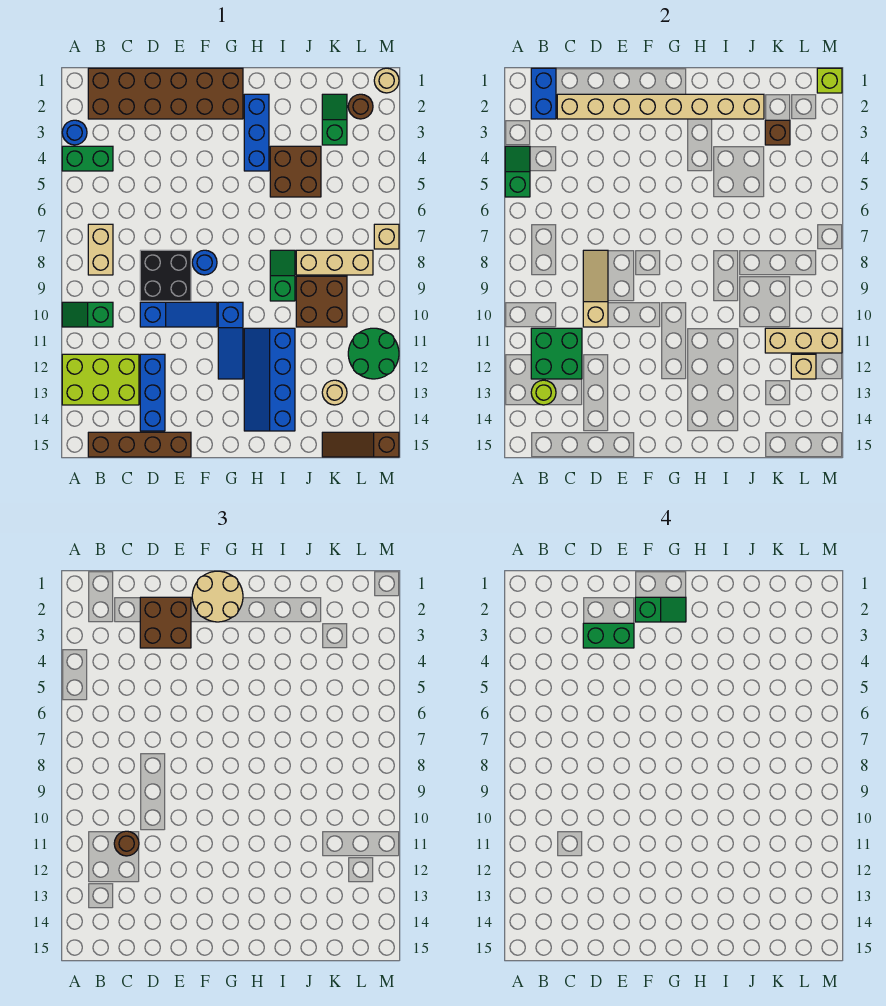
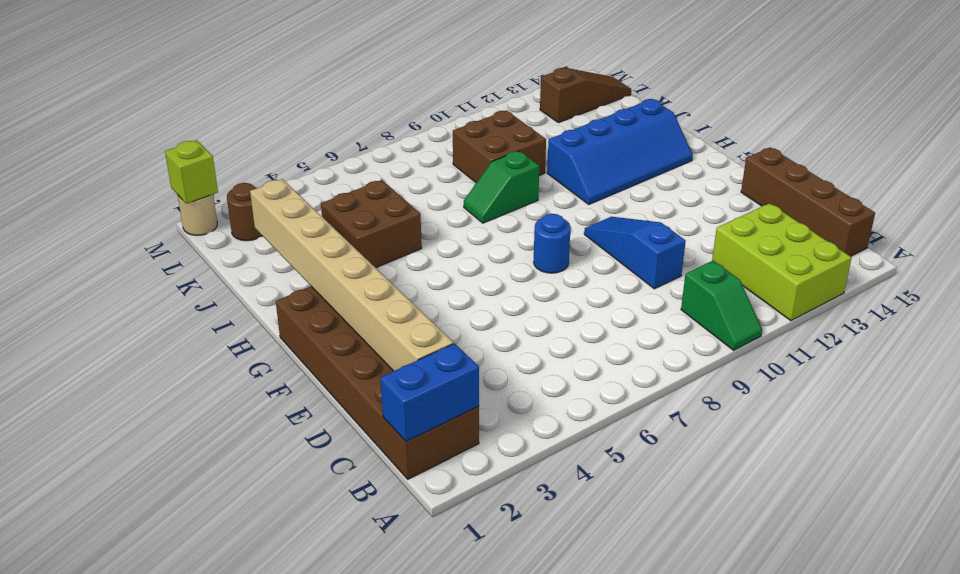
brown slope L13:L15 level 1 top 13 -> brown slope K15:M15 level 1 top M
none -> blue round brick A3 level 1
none -> green brick A4:B4 level 1
none -> tan brick B7:B8 level 1
none -> black brick D8:E9 level 1

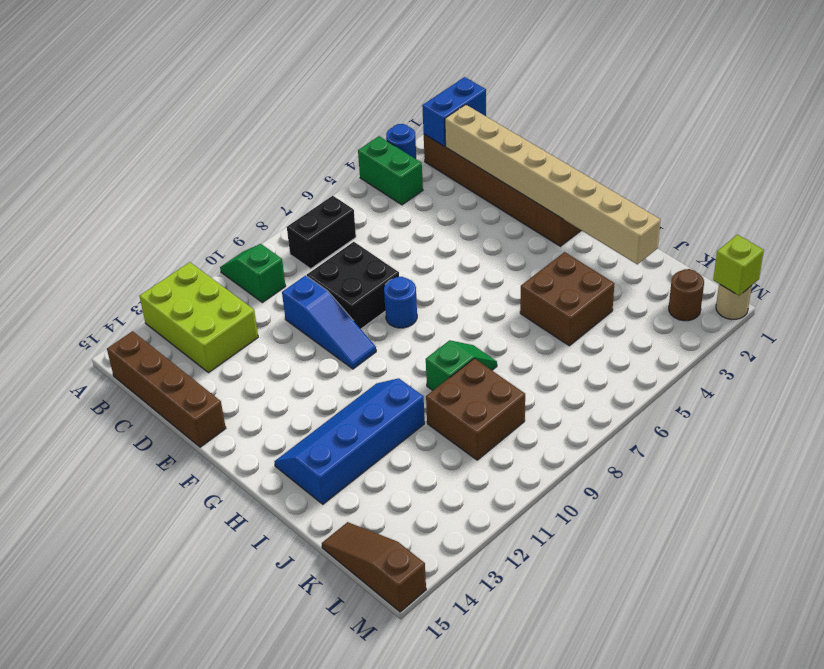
black brick B7:B8 level 1 -> tan brick B7:B8 level 1
none -> blue brick D12:D14 level 1
none -> blue slope G10:G12 level 1 top 10
none -> blue brick H2:H4 level 1
none -> tan brick J8:L8 level 1

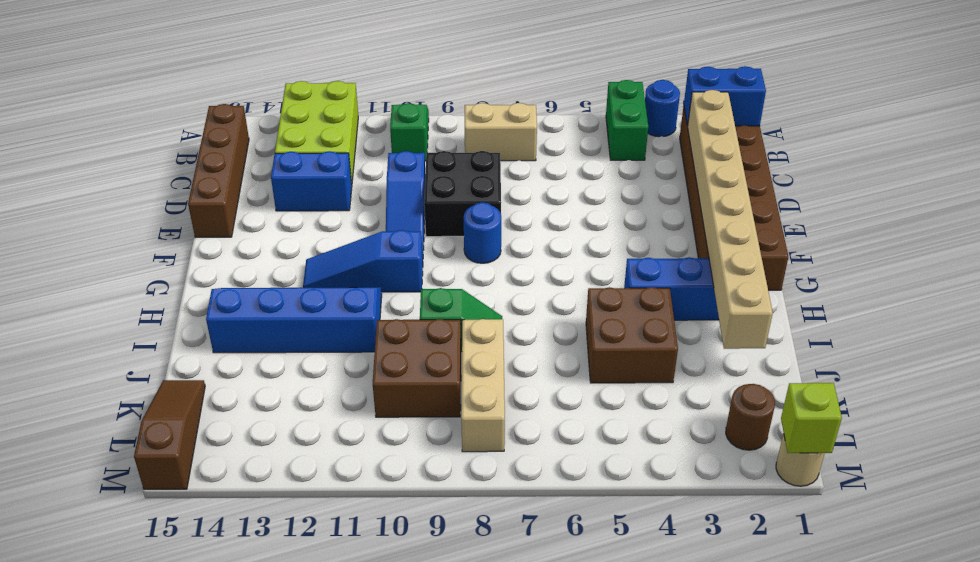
blue brick D12:D13 level 1 -> blue brick D12:D14 level 1
none -> green slope K2:K3 level 1 top 3
none -> tan round brick K13 level 1
none -> green round brick L11:M12 level 1
none -> tan brick M7 level 1

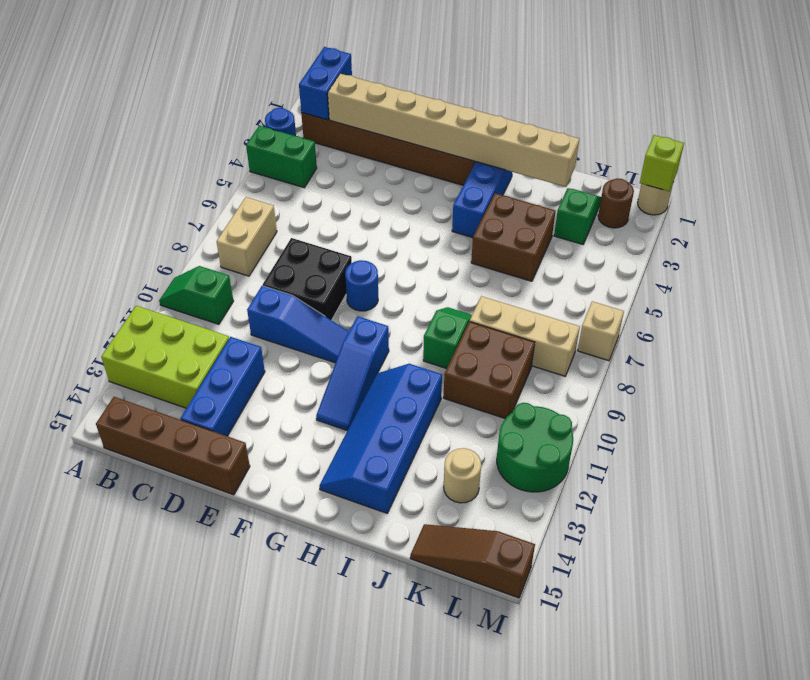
none -> green slope A4:A5 level 2 top 5
none -> green brick B11:C12 level 2
none -> lime round brick B13 level 2
none -> tan slope D8:D10 level 2 top 10

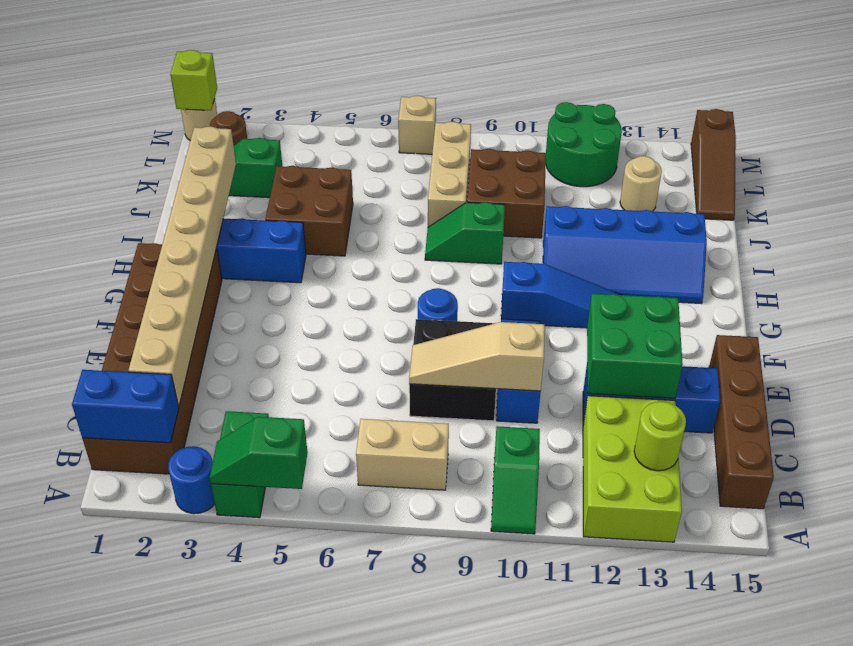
green brick D12:E13 level 2 -> green brick B11:C12 level 2
none -> brown brick K3 level 2
none -> tan brick K11:M11 level 2
none -> tan brick L12 level 2
none -> brown round brick C11 level 3

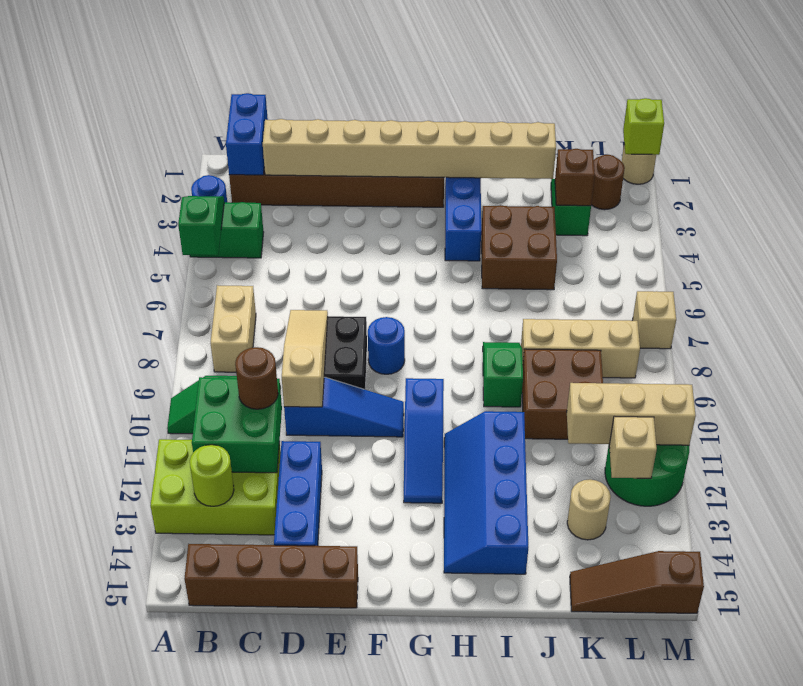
none -> brown brick D2:E3 level 3
none -> tan round brick F1:G2 level 3
none -> green brick D3:E3 level 4
none -> green slope F2:G2 level 4 top F

